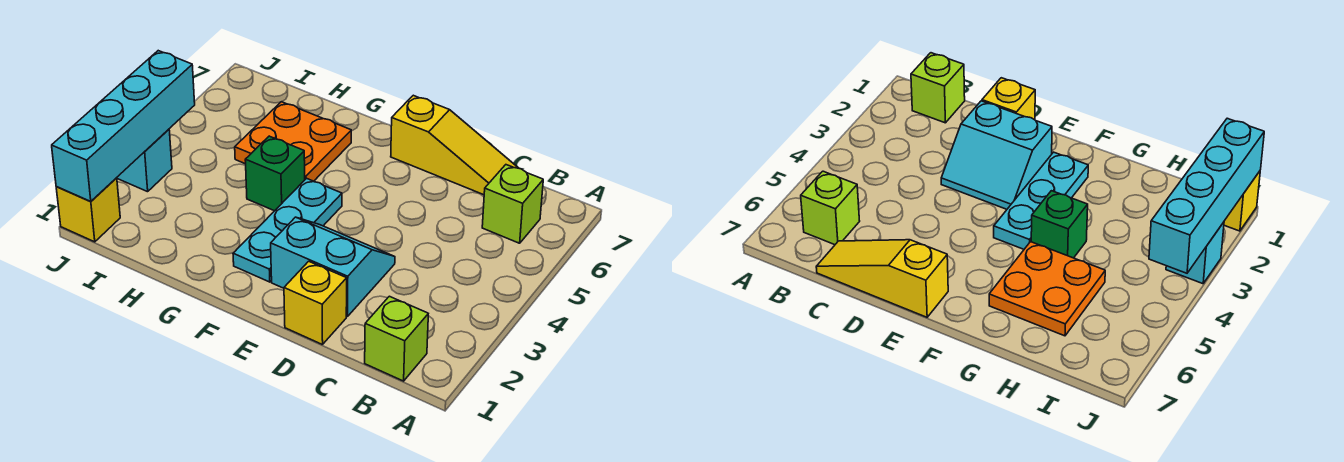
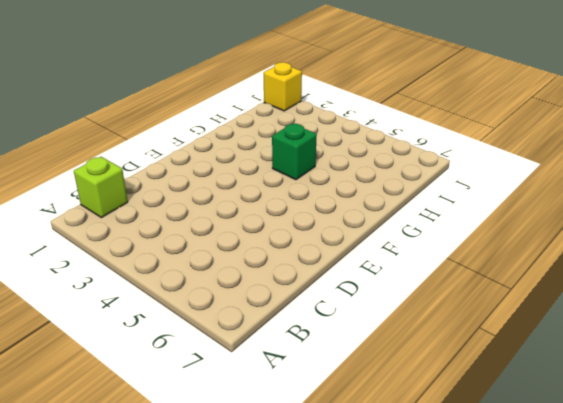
none -> lime brick B6 level 1
none -> yellow slope C7:E7 level 1 top E

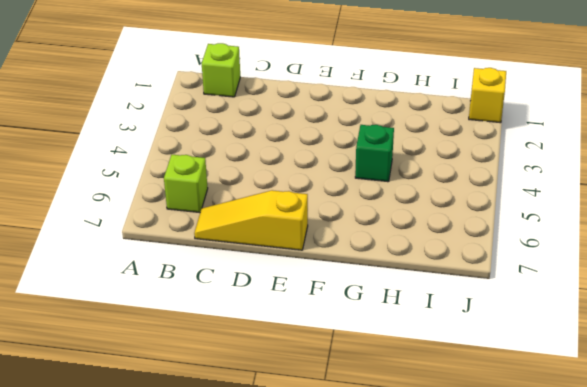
none -> yellow brick D1 level 1
none -> cyan slope D2:E3 level 1 top 2

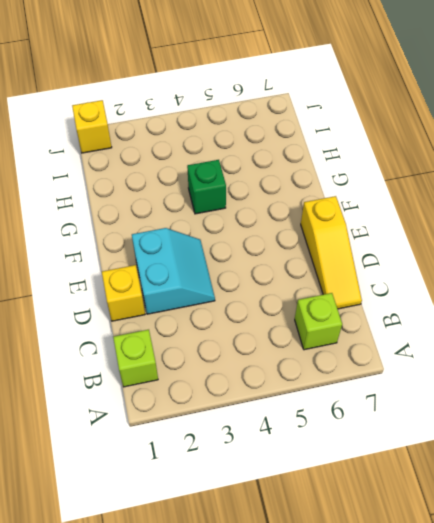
none -> cyan plate F2:F4 level 1
none -> orange plate G5:H6 level 1

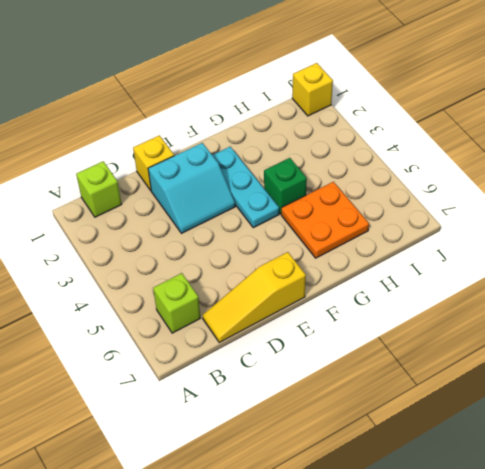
none -> cyan brick J3 level 1
none -> cyan brick J1:J4 level 2

